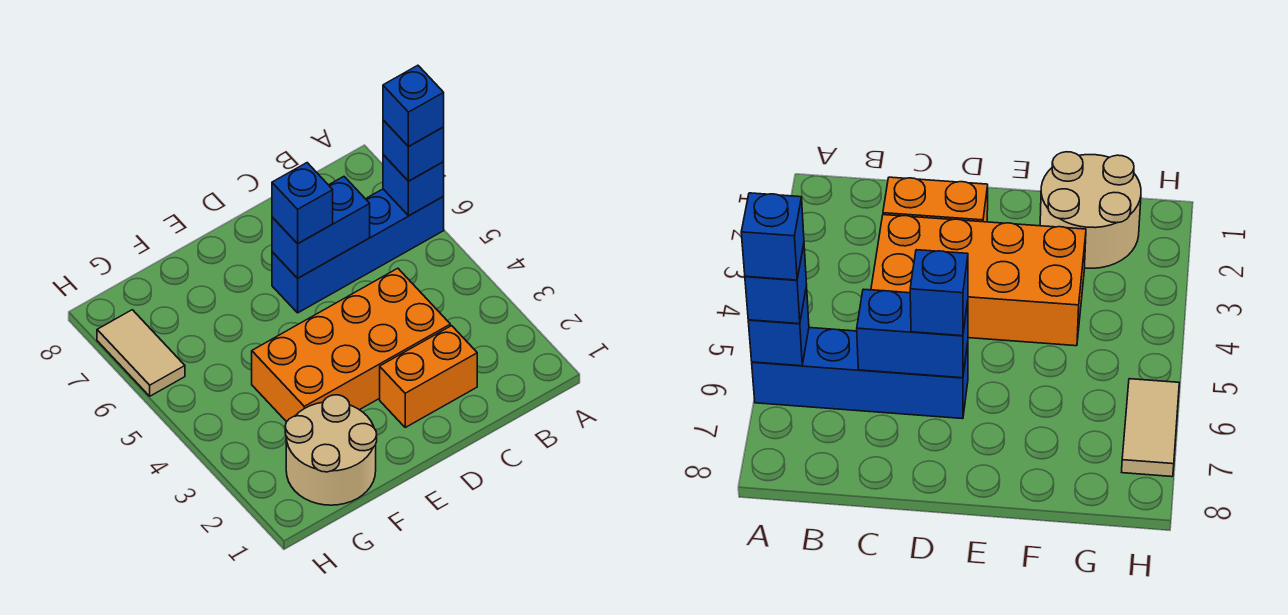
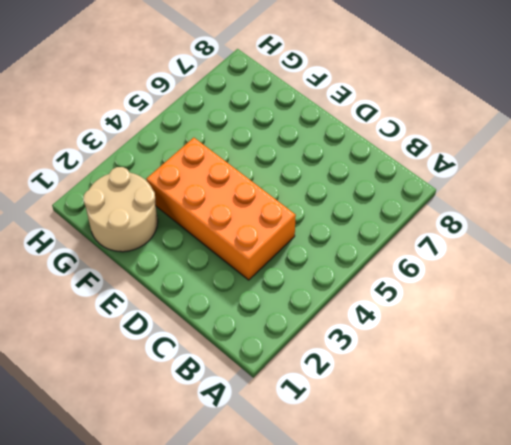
none -> blue brick A6:D6 level 1
none -> orange brick C2:D2 level 1

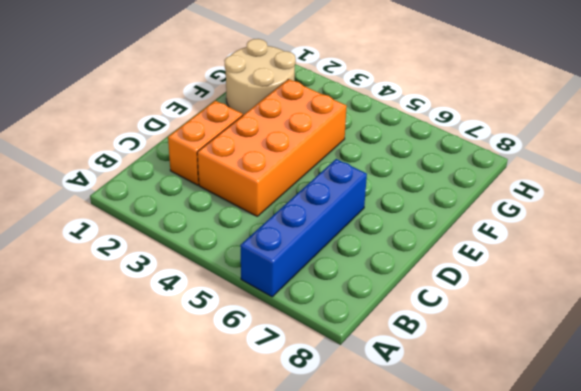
none -> tan tile H6:H7 level 1
none -> blue brick A6 level 2

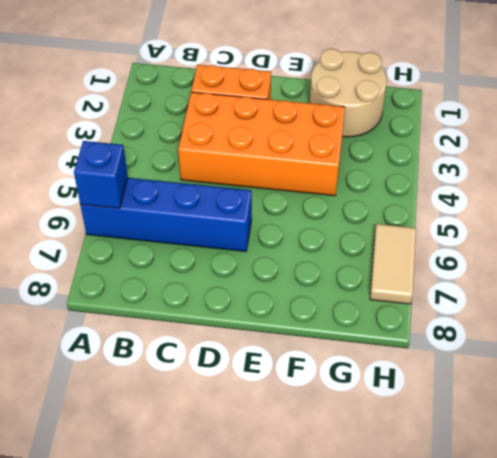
none -> blue brick C6:D6 level 2
none -> blue brick A6 level 3

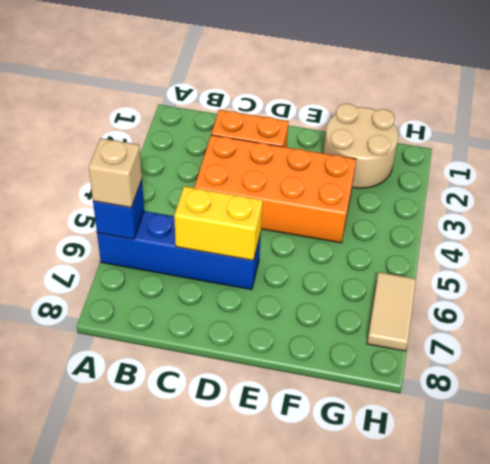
tan brick A6 level 3 -> blue brick A6 level 3
yellow brick C6:D6 level 2 -> blue brick C6:D6 level 2
none -> blue brick D6 level 3
none -> blue brick A6 level 4

